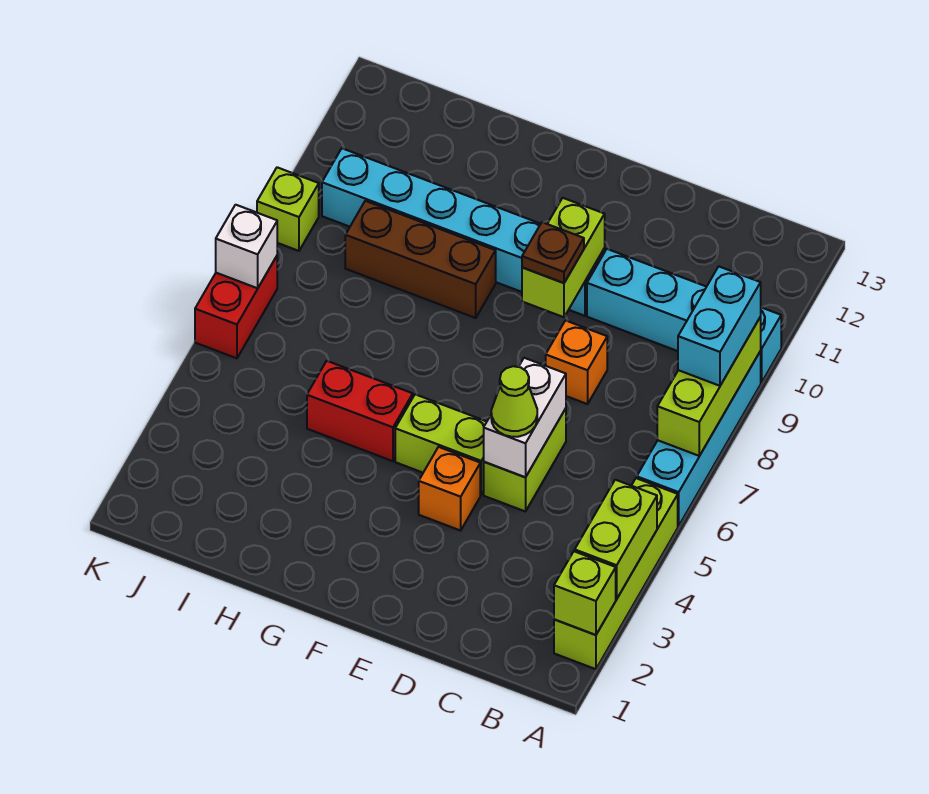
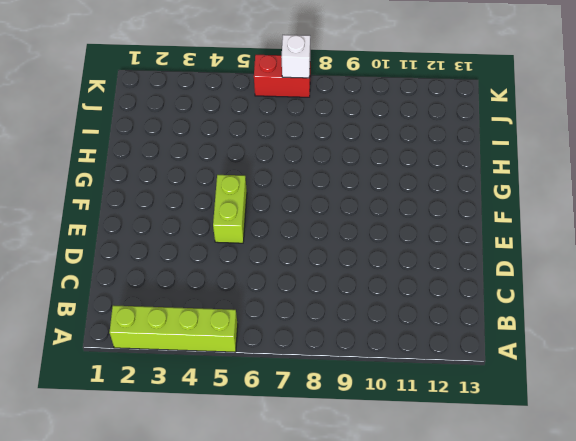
none -> cyan brick A6:A9 level 1
none -> cyan brick A10:D10 level 1
none -> lime brick D5:D6 level 1

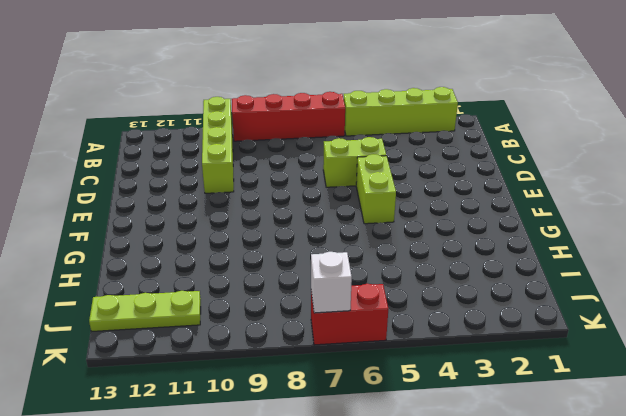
red brick A6:A9 level 1 -> cyan brick A6:A9 level 1
lime brick A10:D10 level 1 -> cyan brick A10:D10 level 1
lime plate J11:J13 level 1 -> none
none -> orange brick D8 level 1
none -> orange brick E4 level 1
none -> cyan brick E10:J10 level 1

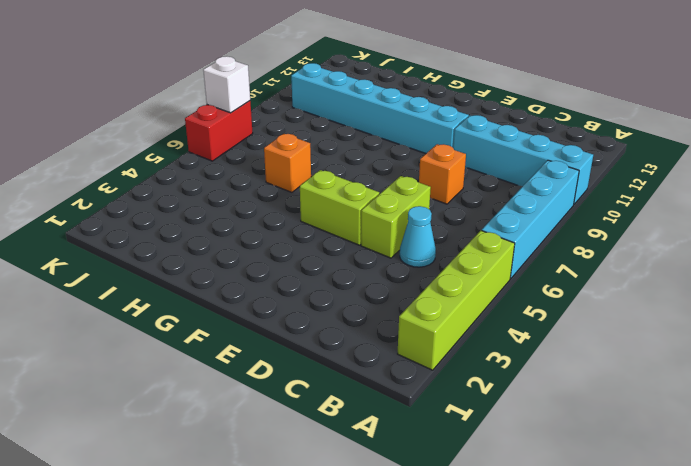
cyan cone C5 level 1 -> none
orange brick H6 level 1 -> orange brick E4 level 1
none -> red brick G5:H5 level 1
none -> brown brick G9:I9 level 1
none -> lime brick K9 level 1

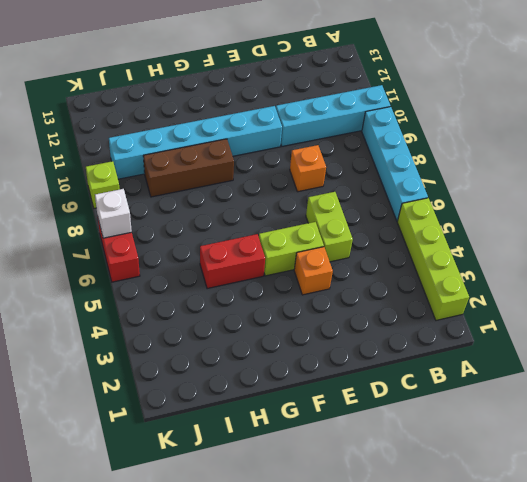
none -> lime brick A2 level 2
none -> lime brick A3:A4 level 2
none -> lime brick A7:A9 level 2

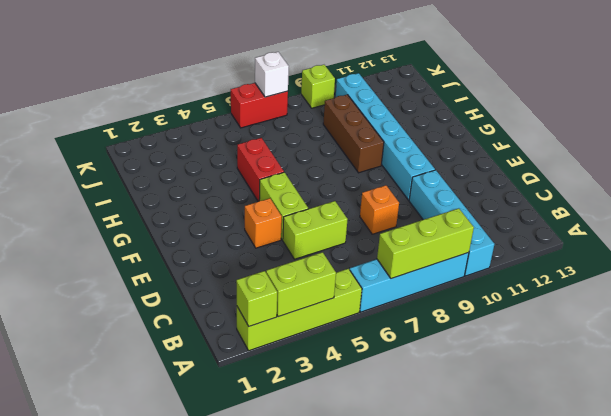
none -> white brick D5:D6 level 2
none -> lime brick E9:E10 level 2
none -> cyan brick A8:A9 level 3

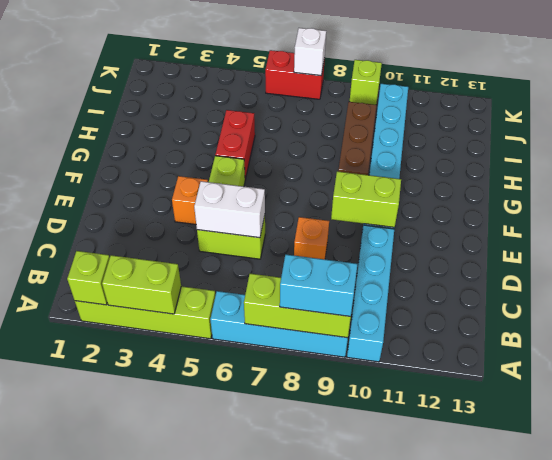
none -> lime cone D5 level 3
none -> brown plate E9 level 3

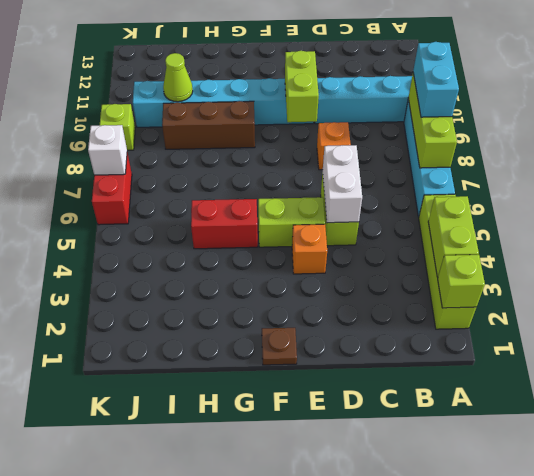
brown plate F1 level 1 -> brown plate E9 level 3
lime cone I10 level 2 -> lime cone D5 level 3

